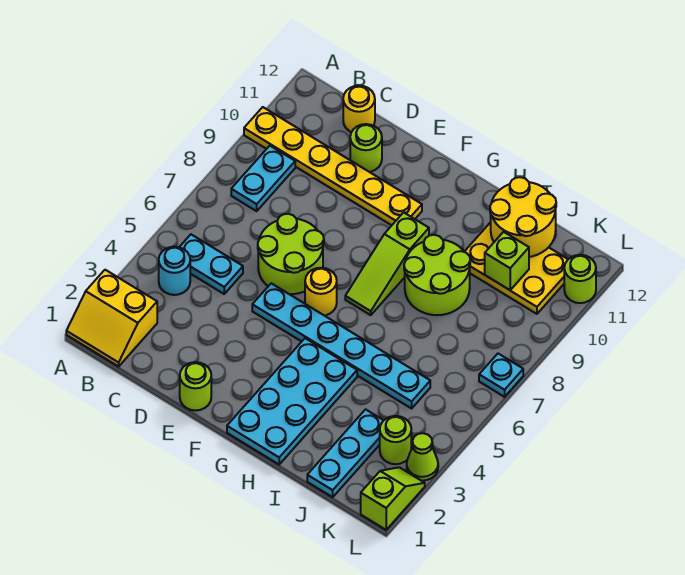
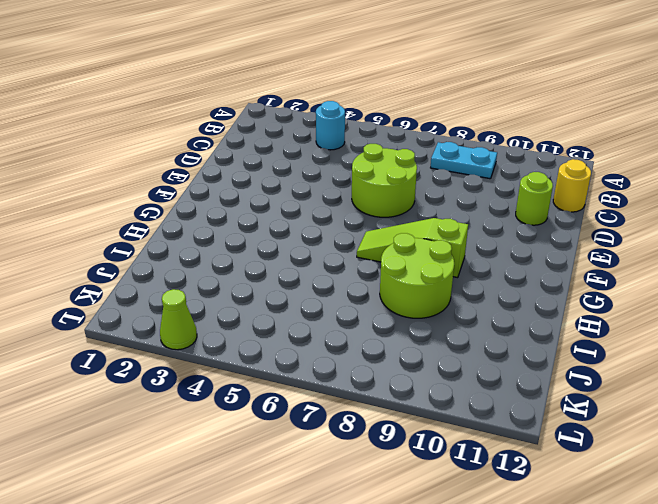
none -> yellow slope A1:B2 level 1 top 2
none -> yellow plate A10:F10 level 1
none -> cyan plate B5:C5 level 1

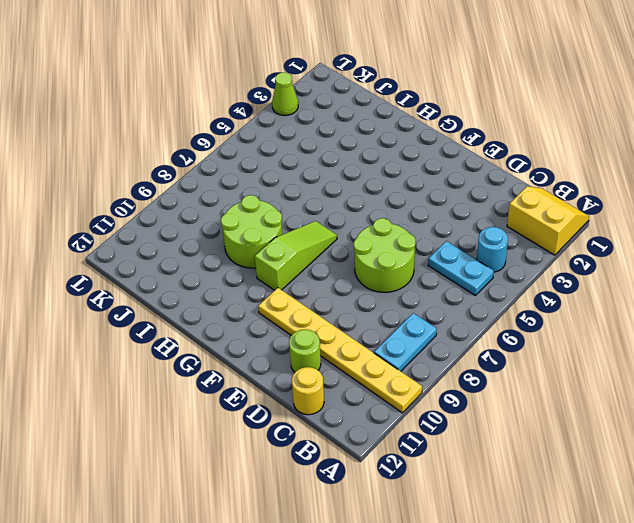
none -> lime round brick E1 level 1
none -> cyan plate E5:J5 level 1
none -> yellow round brick F6 level 1

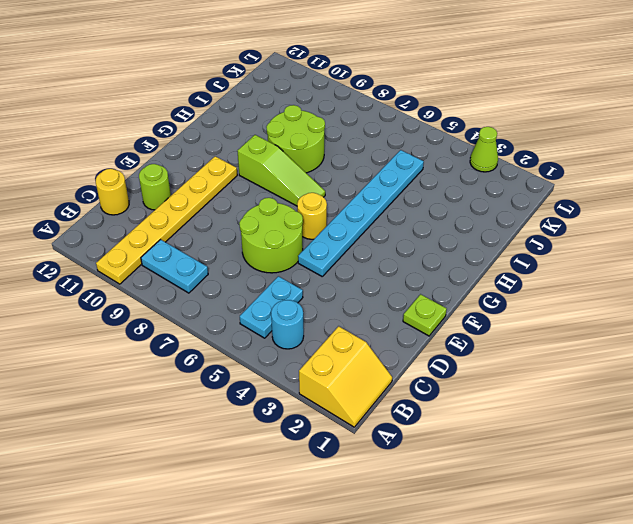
lime plate E1 level 1 -> lime round brick E1 level 1
none -> cyan plate G1:H4 level 1
none -> yellow plate I10:K11 level 1
none -> cyan plate J1:J3 level 1

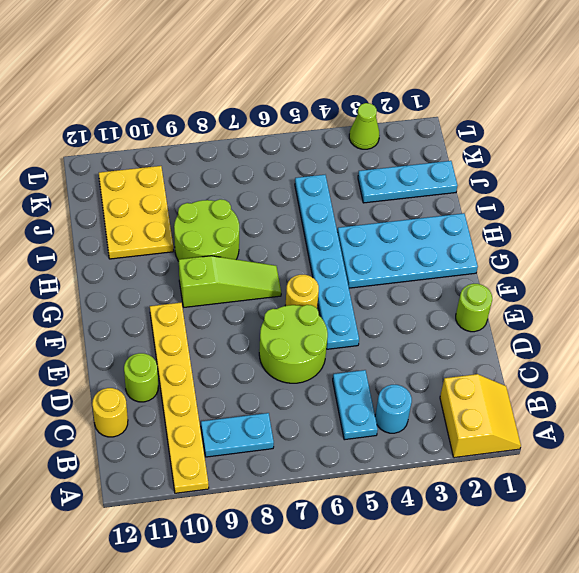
none -> lime round brick K3 level 1
none -> lime slope L1:L2 level 1 top 1
none -> cyan plate L7 level 1

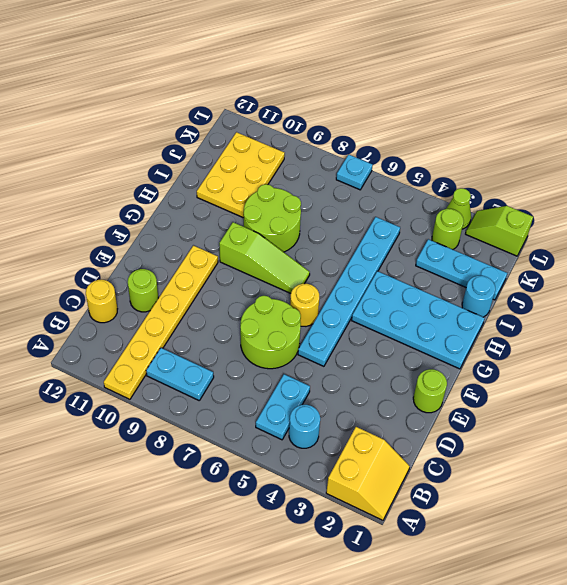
cyan round brick I1 level 1 -> none
none -> lime round brick L11 level 1
none -> yellow round brick I11:J12 level 2
none -> lime brick J10 level 2

